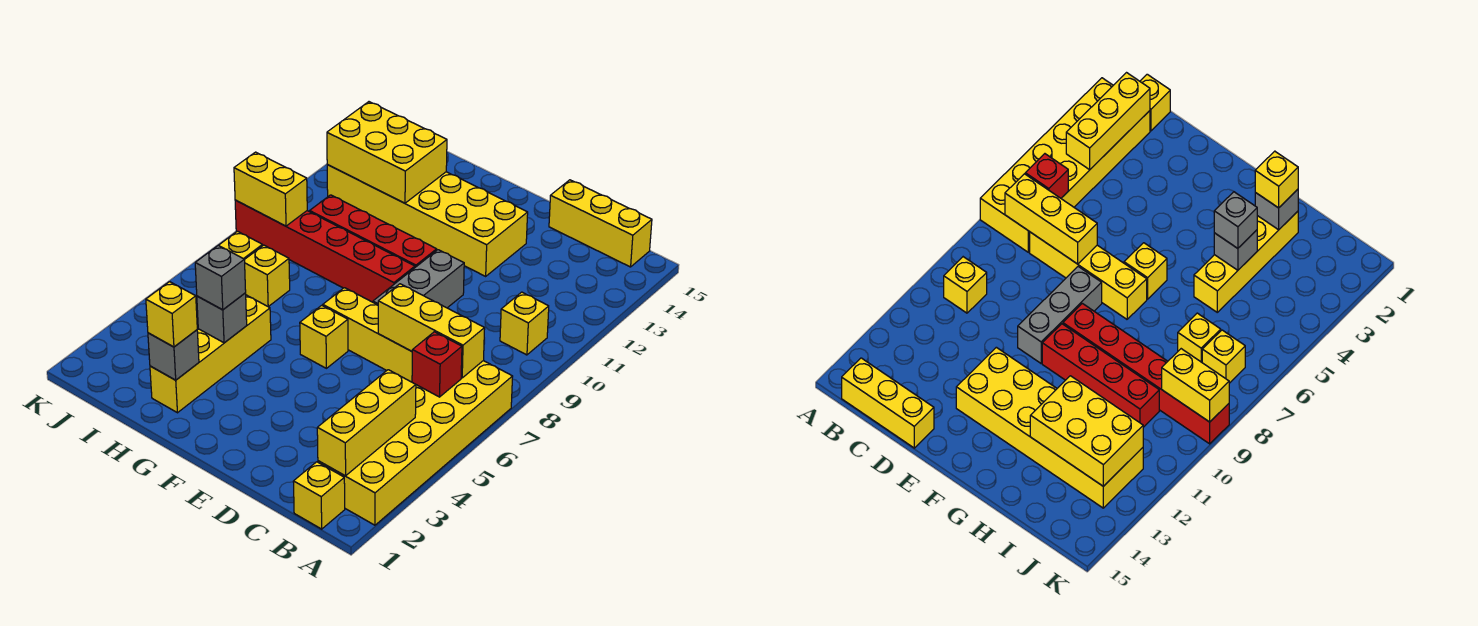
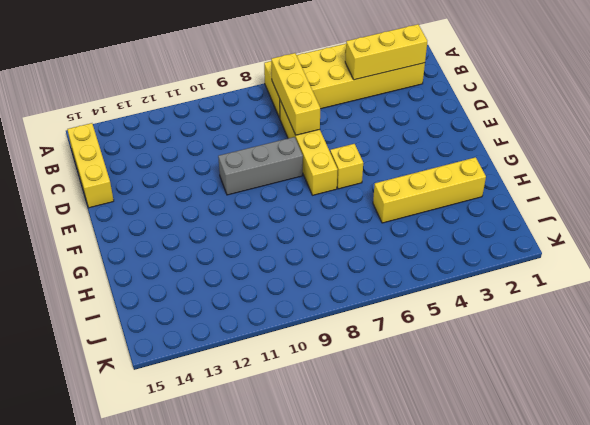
none -> yellow brick B1 level 1
none -> yellow brick B10 level 1
none -> yellow brick E12:J13 level 1

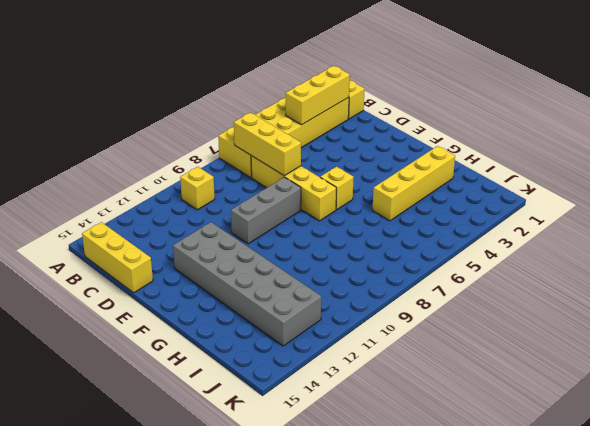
grey brick E12:J13 level 1 -> yellow brick E12:J13 level 1
none -> red brick F9:K9 level 1
none -> red brick F10:I10 level 1
none -> yellow brick I7 level 1

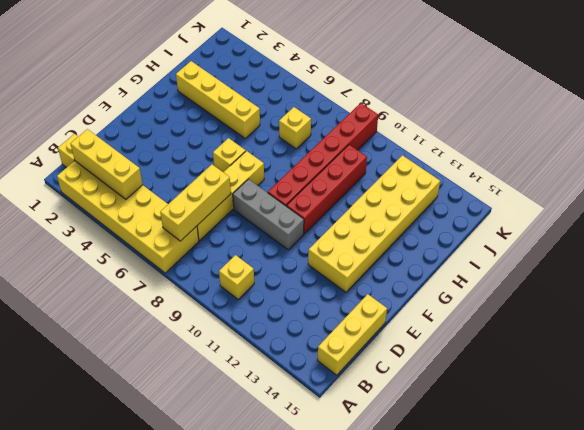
none -> yellow brick J7 level 1
none -> red brick B6 level 2
none -> grey brick H2 level 2

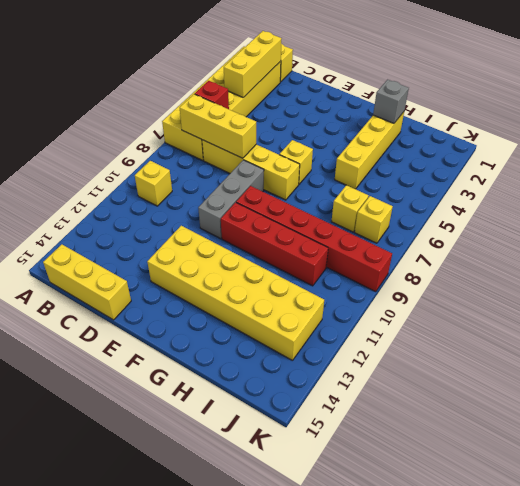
none -> grey brick H4 level 2
none -> yellow brick H12:J13 level 2
none -> yellow brick J9:K9 level 2

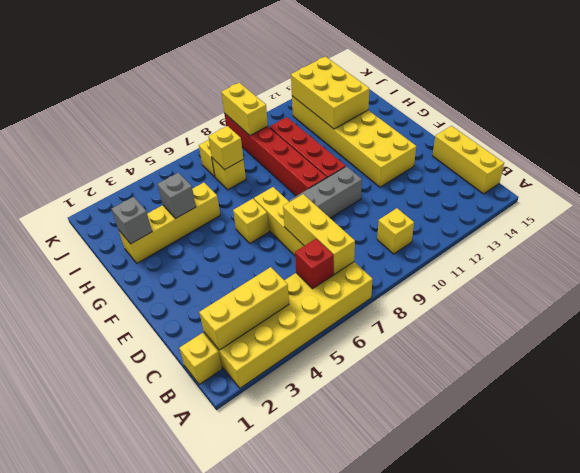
yellow brick I7 level 2 -> yellow brick H2 level 3
none -> grey brick H4 level 3

